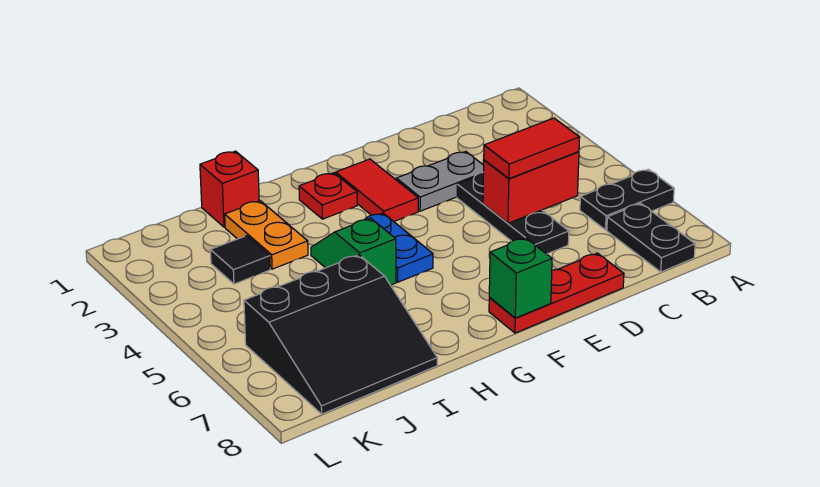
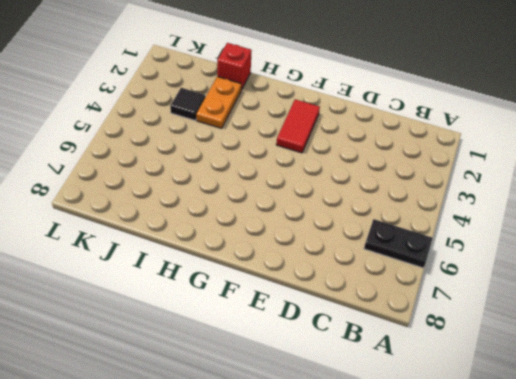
none -> black plate B7:B8 level 1
none -> grey plate D3:E3 level 1
none -> black plate D4:D6 level 1

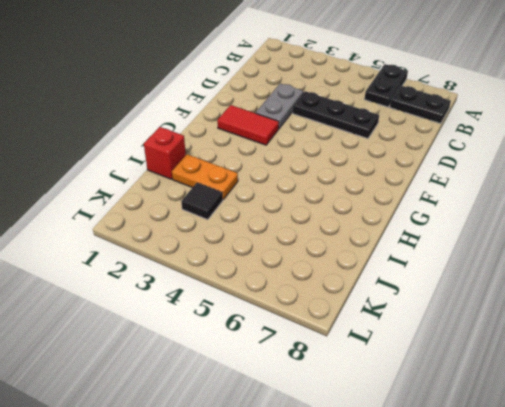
none -> red plate D8:F8 level 1
none -> red plate G2 level 1
none -> blue plate G4:G5 level 1

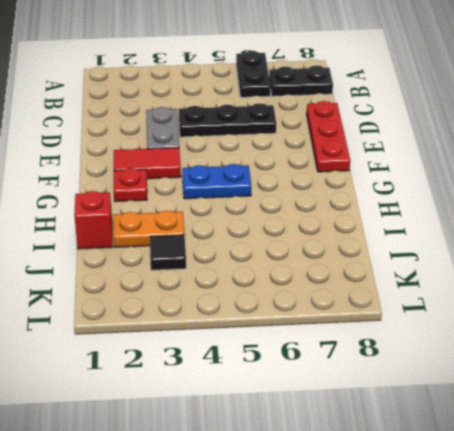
none -> green slope H4:H5 level 1 top 5
none -> black slope I6:K8 level 1 top 6
none -> red brick C5:D5 level 2

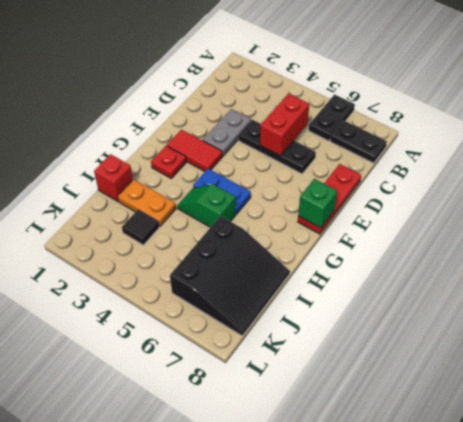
none -> red tile C5:D5 level 3

